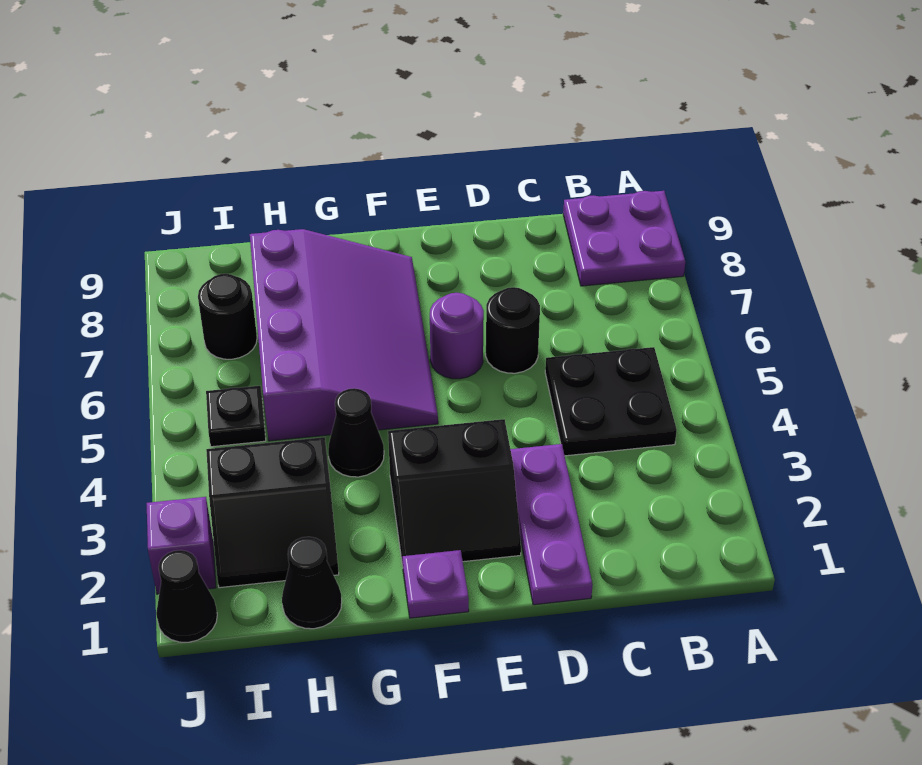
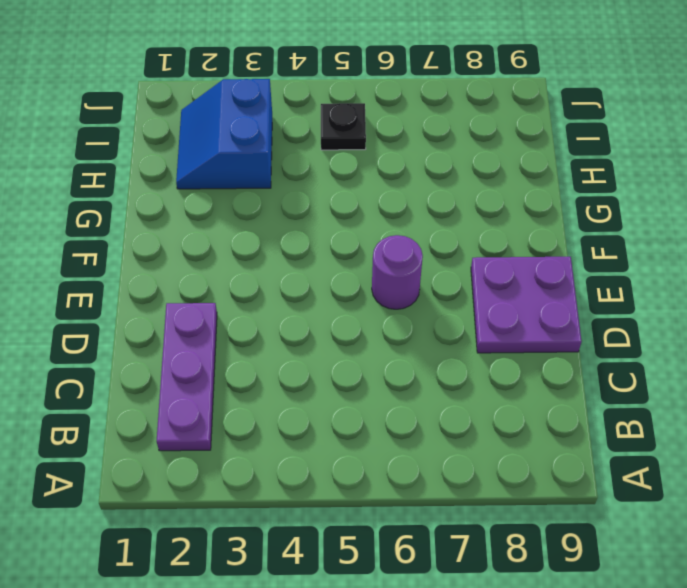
purple plate B2:D2 level 1 -> purple plate D1:D3 level 1
purple plate D8:E9 level 1 -> purple plate A8:B9 level 1
blue slope H2:I3 level 1 top 3 -> black slope H2:I3 level 1 top 3
none -> black plate B4:C5 level 1
none -> black round brick D6 level 1
none -> black slope E2:F3 level 1 top 3

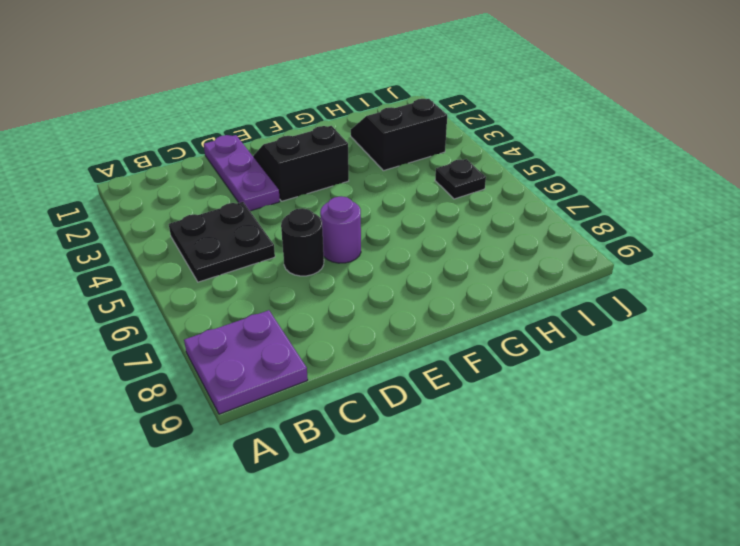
none -> purple plate F1 level 1
none -> purple slope F5:H8 level 1 top H
none -> black cone G4 level 1

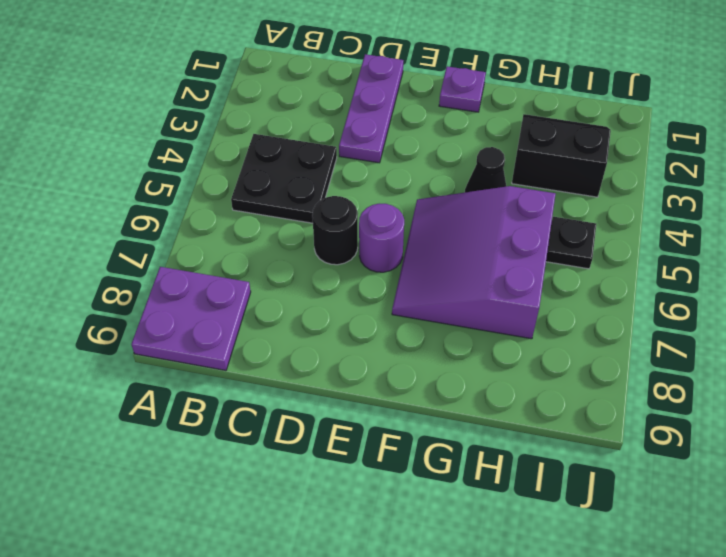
purple slope F5:H7 level 1 top H -> purple slope F5:H8 level 1 top H
none -> black slope E2:F3 level 1 top 3
none -> black cone H1 level 1
none -> black round brick I7 level 1

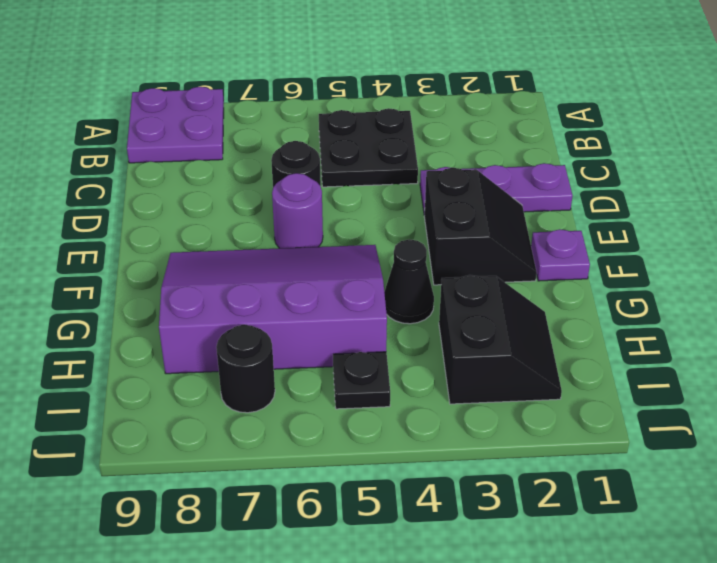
none -> black cone H1 level 1
none -> black cone J1 level 1
none -> purple brick J2 level 1

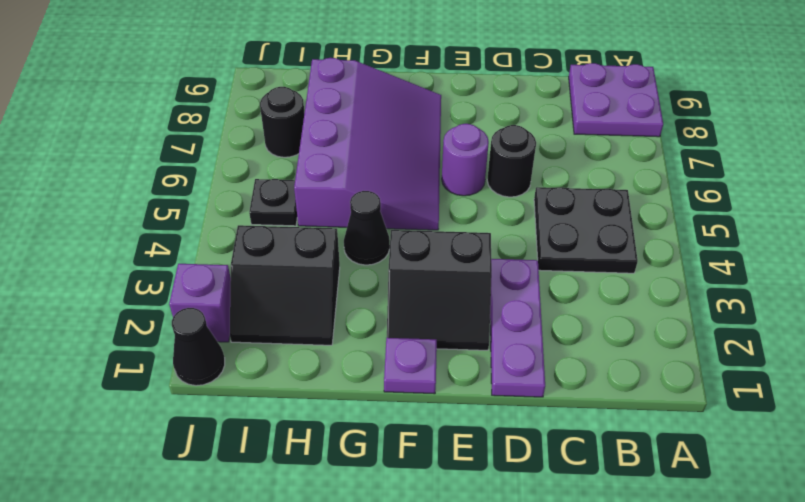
none -> black cone H1 level 1

